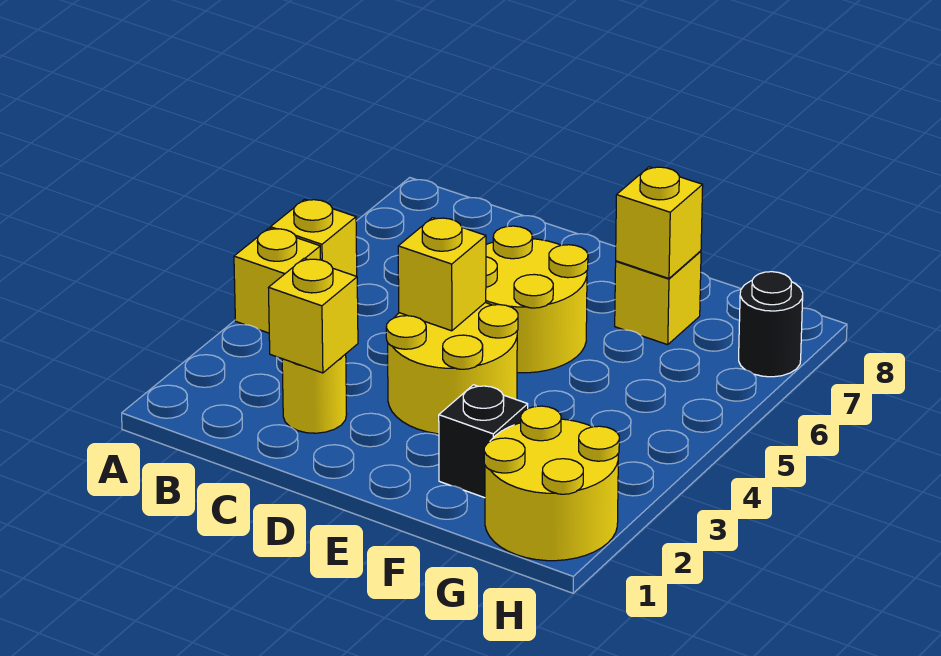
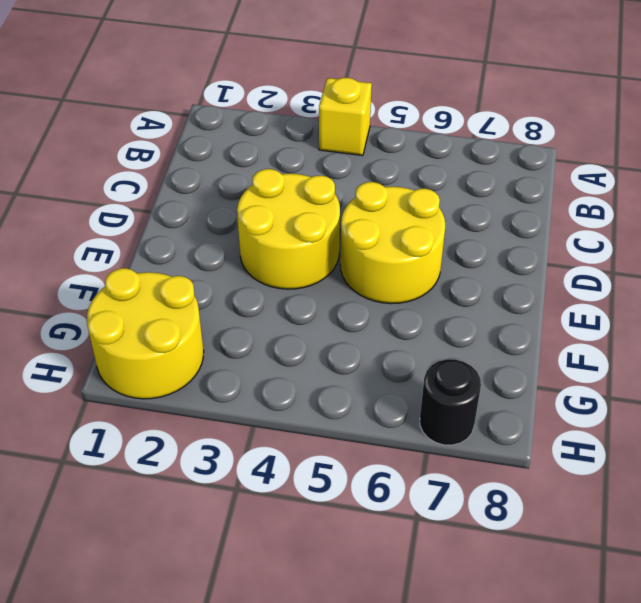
none -> yellow brick A5 level 1
none -> yellow round brick C2 level 1
none -> black brick F2 level 1

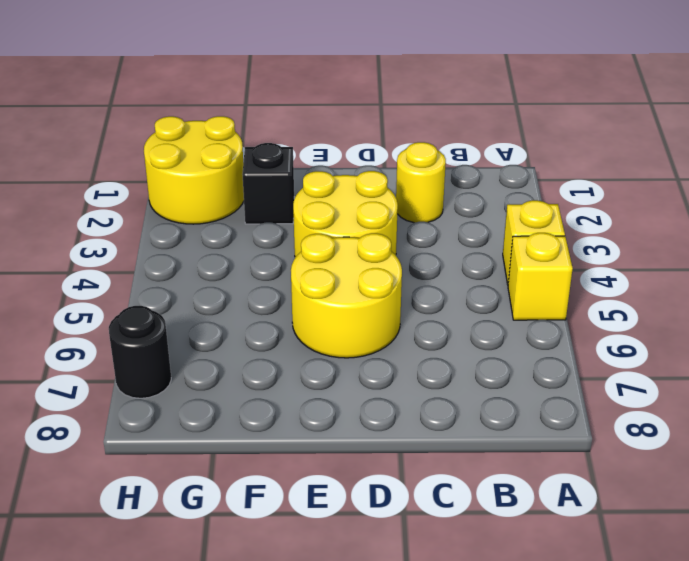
none -> yellow brick F7 level 1
none -> yellow brick C2 level 2
none -> yellow brick D4 level 2

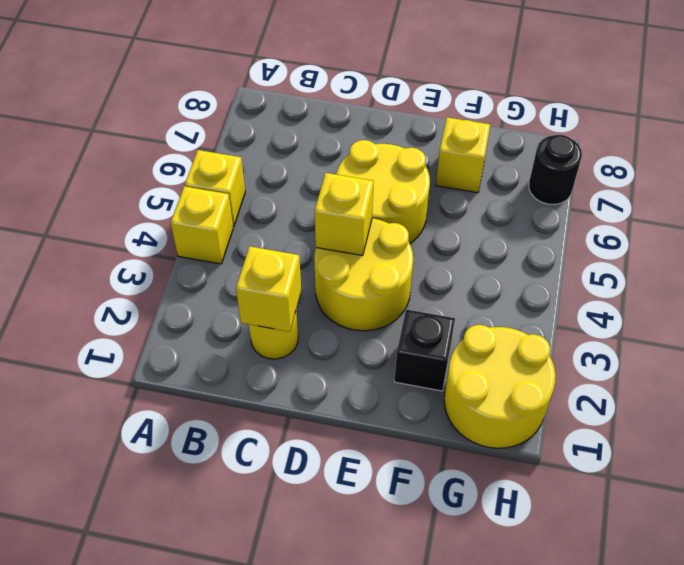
none -> yellow brick F7 level 2

